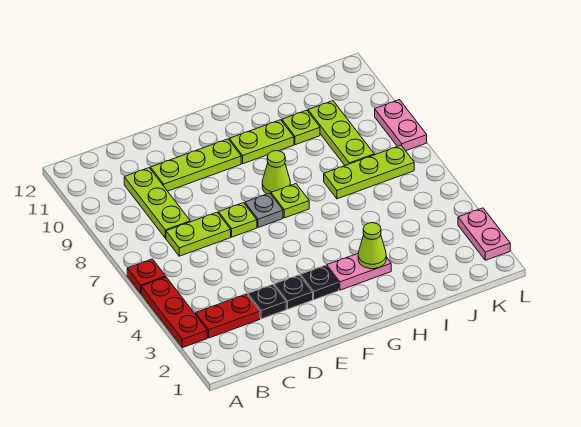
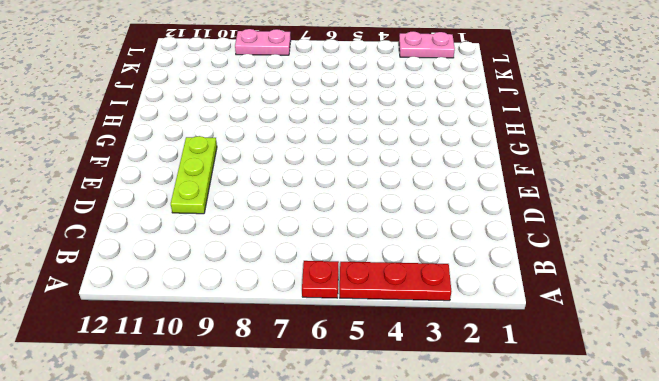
none -> red plate B3:C3 level 1
none -> lime plate C7:D7 level 1
none -> lime plate C8:C10 level 1

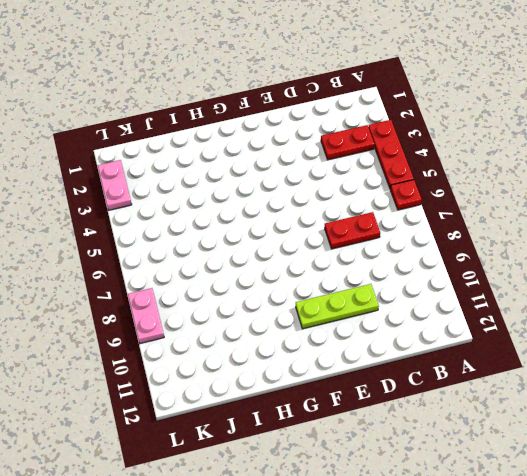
red plate C7:D7 level 1 -> lime plate C7:D7 level 1
none -> lime plate C8:C10 level 1
none -> black plate D3 level 1
none -> black plate E3 level 1

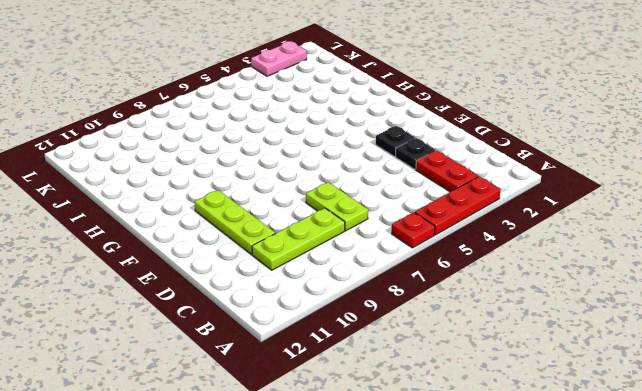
none -> lime plate E7 level 1
none -> black plate F3 level 1
none -> grey plate F7 level 1

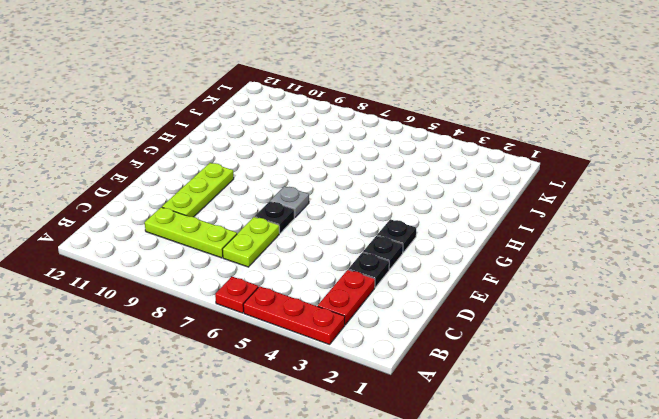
black plate E7 level 1 -> lime plate E7 level 1
none -> pink plate G3:H3 level 1
none -> lime plate G7 level 1
none -> lime cone G8 level 1

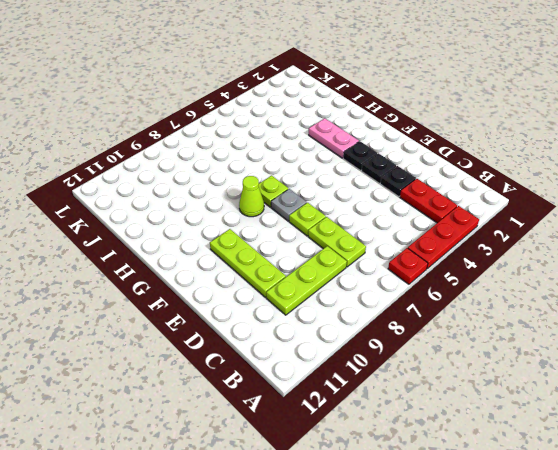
none -> lime plate G10:H10 level 1
none -> lime plate I7:K7 level 1
none -> lime plate I10 level 1

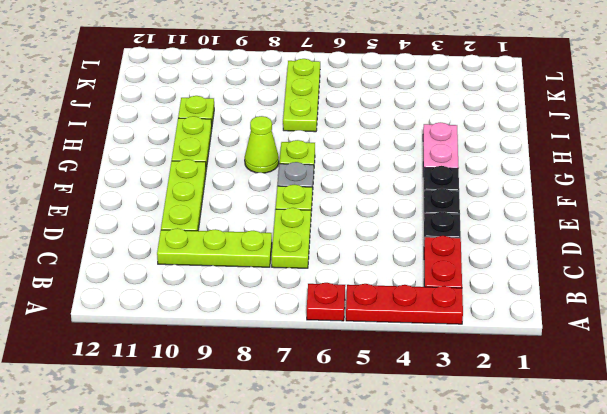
none -> lime plate J8:J10 level 1
none -> pink plate L2:L3 level 1
none -> pink plate L8:L9 level 1

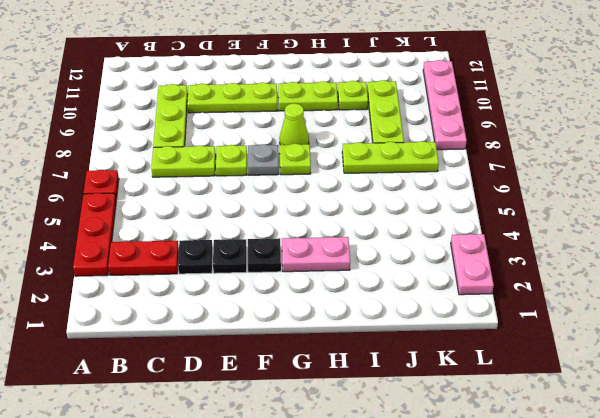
pink plate L8:L11 level 1 -> pink plate L8:L9 level 1
none -> lime cone H3 level 2

